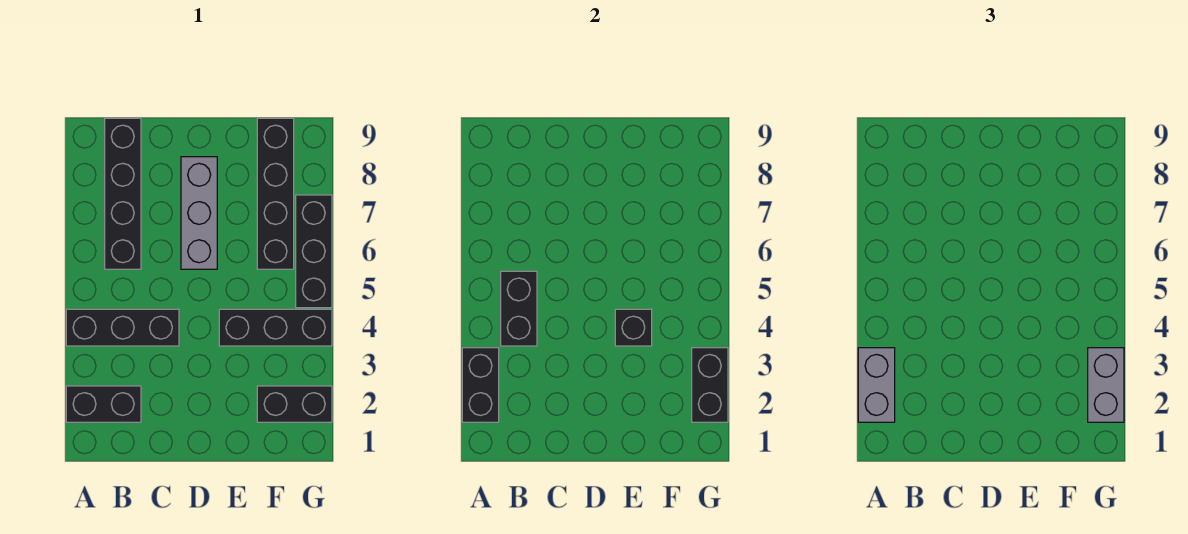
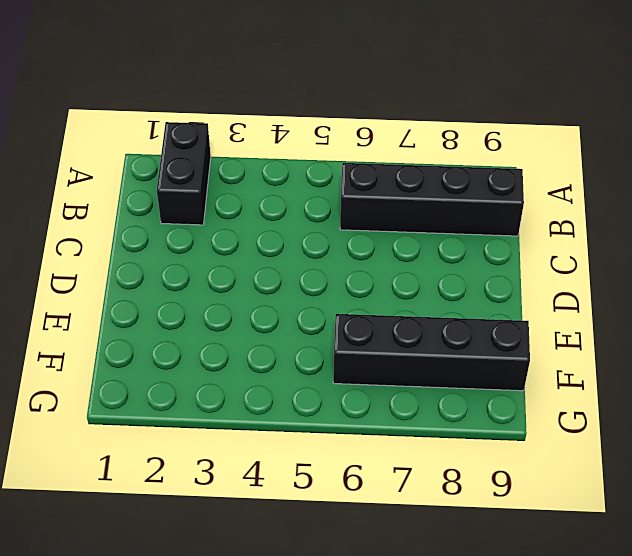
none -> black brick A4:C4 level 1
none -> grey brick D6:D8 level 1
none -> black brick E4:G4 level 1

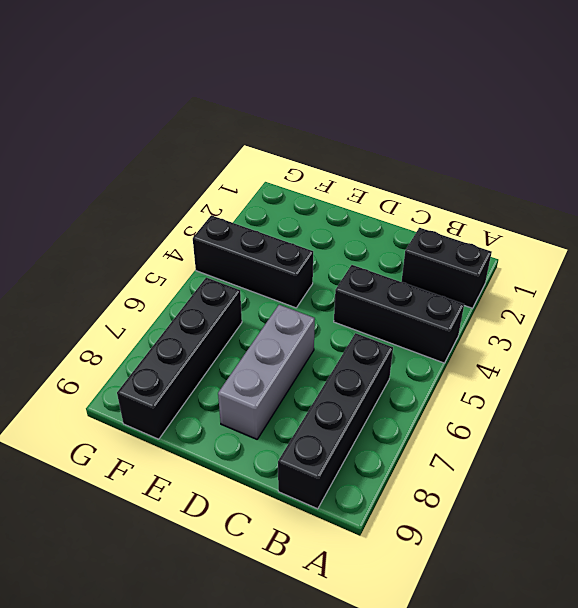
none -> black brick F2:G2 level 1
none -> black brick G5:G7 level 1
none -> black brick A2:A3 level 2

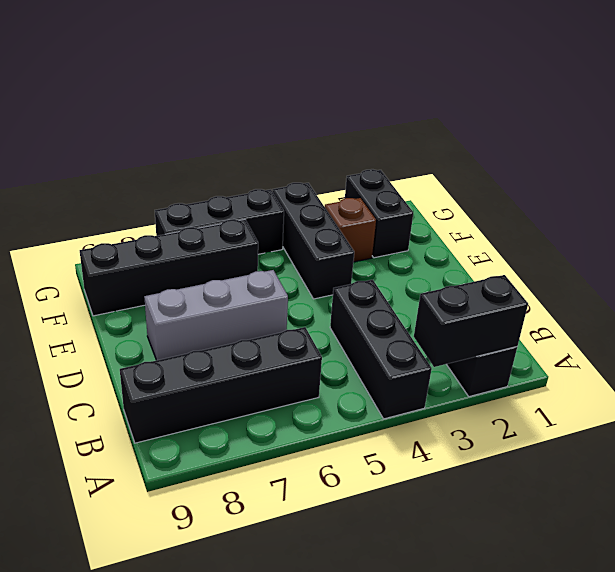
brown brick F3 level 1 -> none
none -> black brick B4:B5 level 2
none -> black brick E4 level 2
none -> black brick G2:G3 level 2

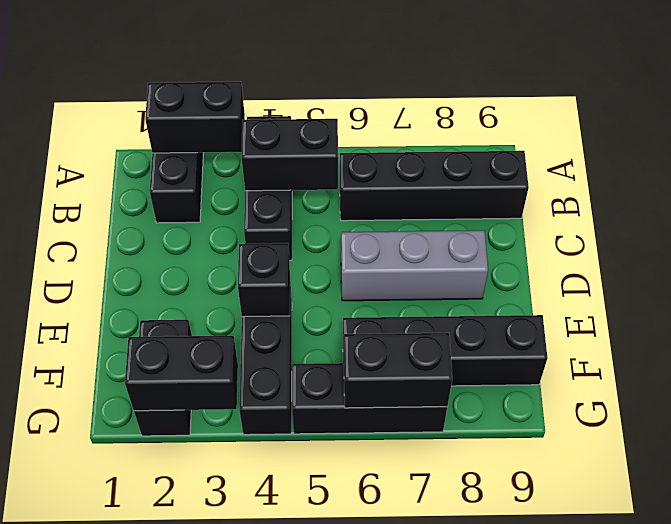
black brick G6:G7 level 2 -> none
none -> grey brick A2:A3 level 3
none -> grey brick G2:G3 level 3

